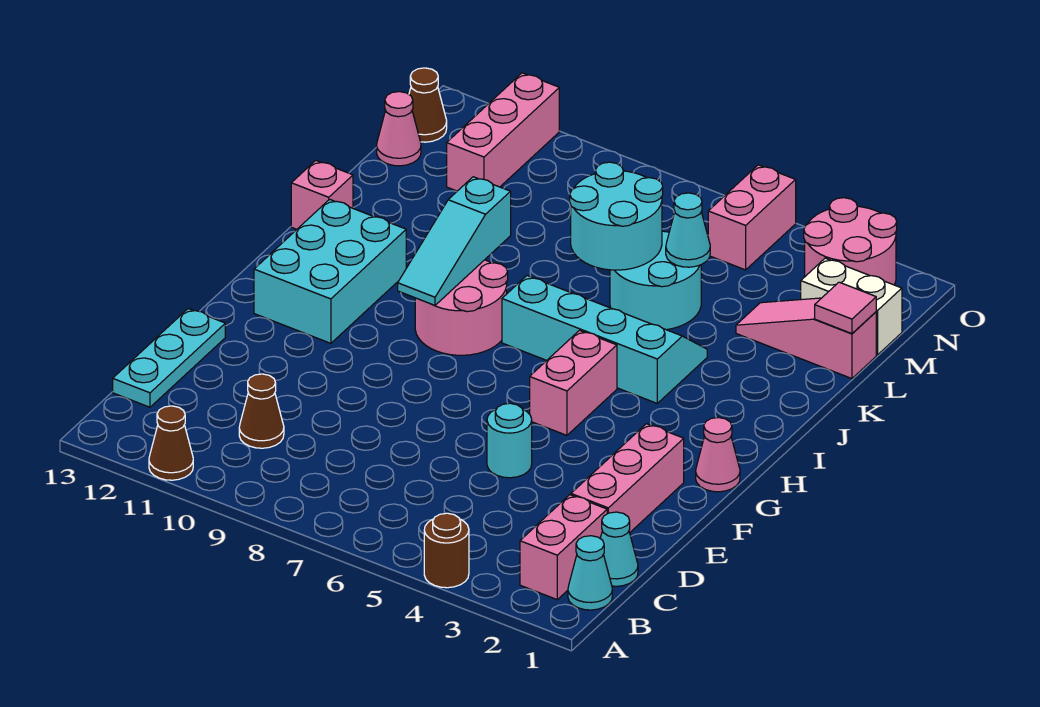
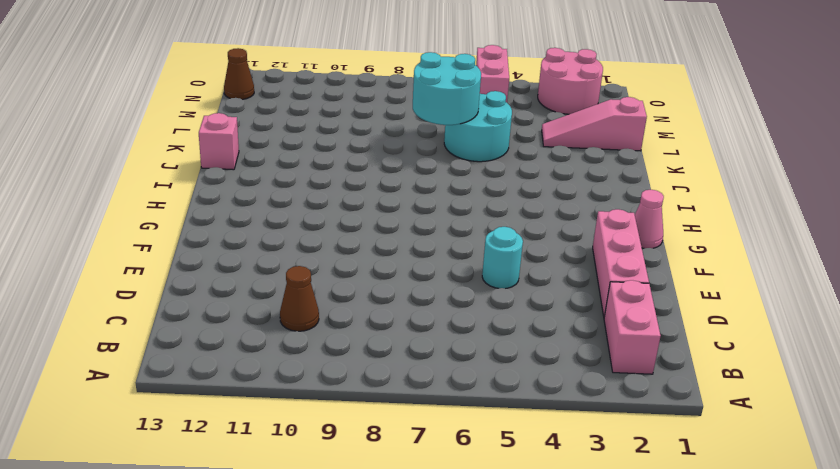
none -> brown round brick A4 level 1
none -> brown cone A11 level 1
none -> cyan cone B1 level 1

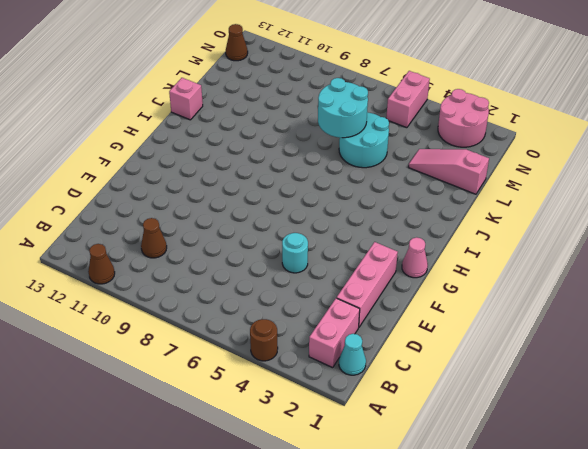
none -> cyan cone C1 level 1
none -> cyan plate C13:E13 level 1
none -> pink brick G5:H5 level 1

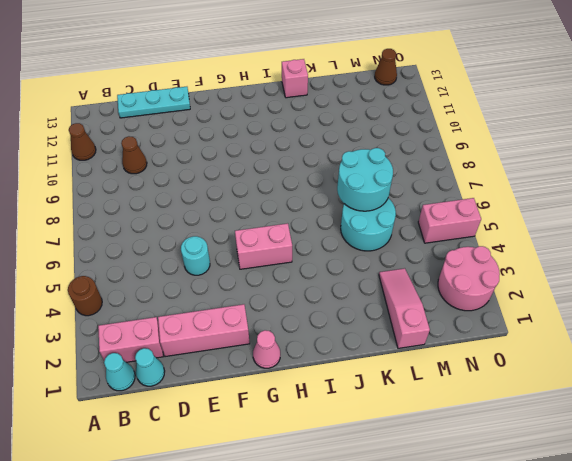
none -> cyan brick G11:I12 level 1
none -> pink round brick H8:I9 level 1
none -> cyan slope I4:J7 level 1 top I

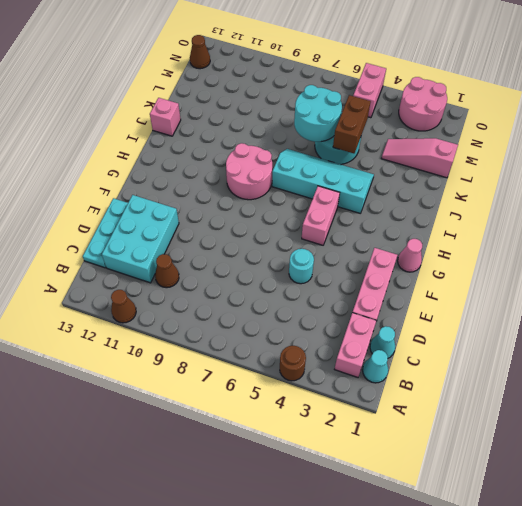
cyan brick C11:E12 level 1 -> cyan brick G11:I12 level 1
brown brick K5:L5 level 2 -> cyan cone L5 level 2
none -> white brick M1:M2 level 1
none -> pink brick M11:O11 level 1
none -> pink cone M13 level 1

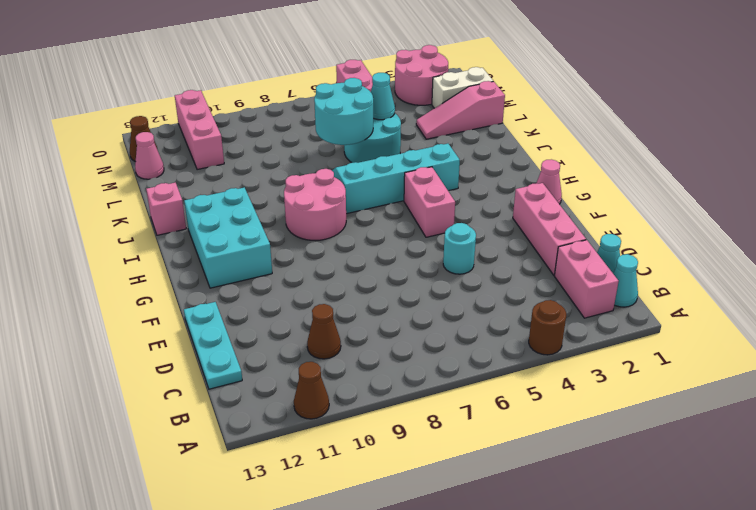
none -> cyan slope H9:J9 level 2 top J
none -> pink tile L1 level 2

